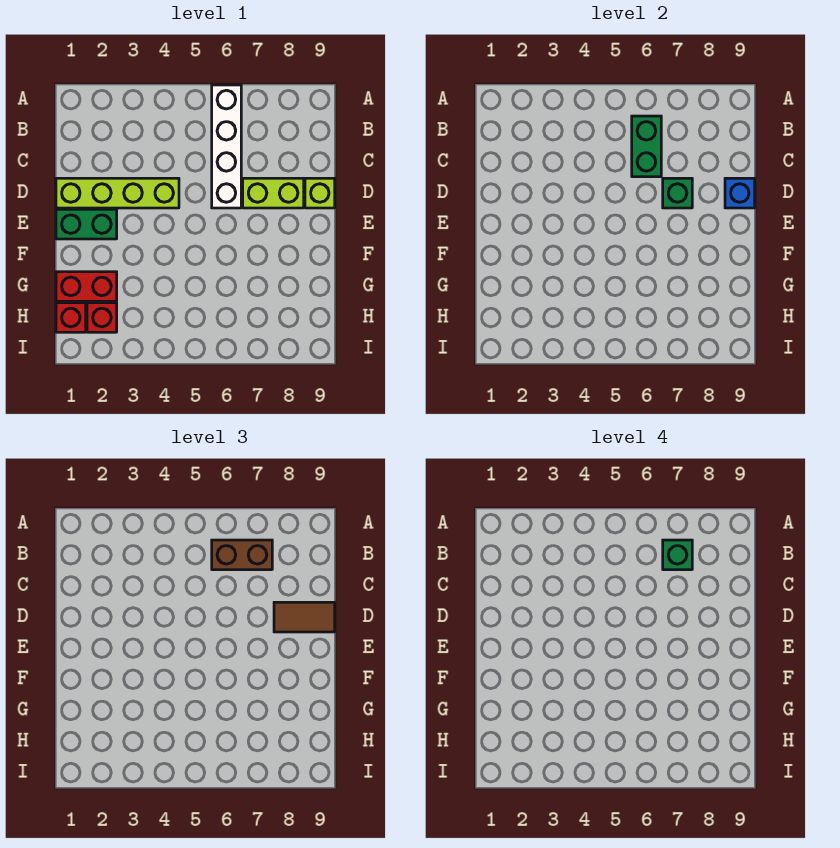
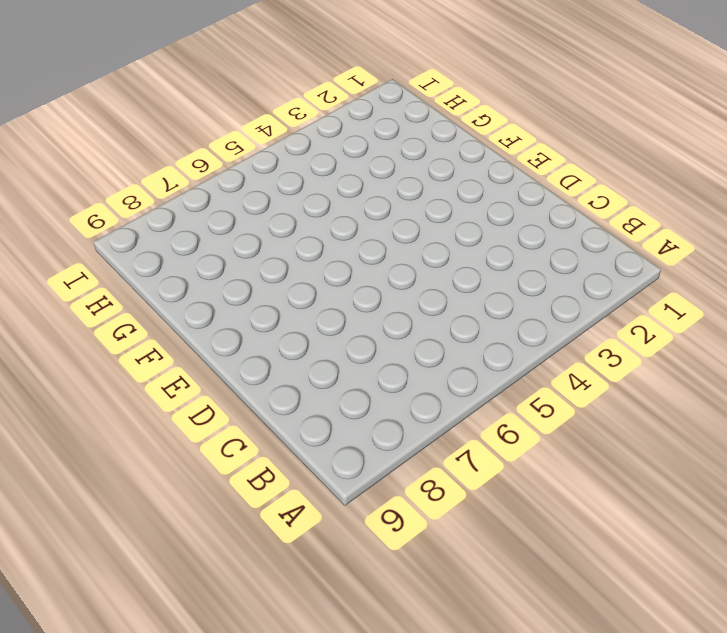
none -> white brick A6:D6 level 1
none -> lime brick D1:D4 level 1
none -> lime brick D7:D8 level 1

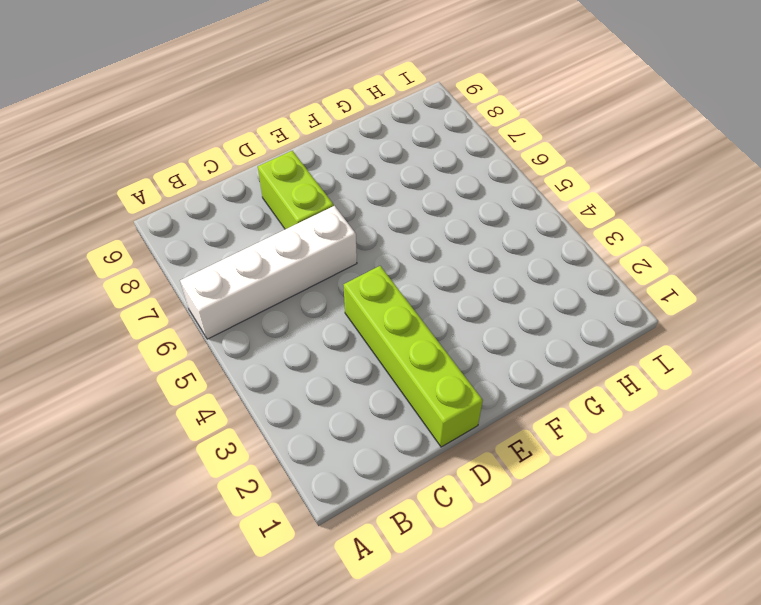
none -> lime brick D9 level 1
none -> green brick E1:E2 level 1
none -> red brick G1:G2 level 1

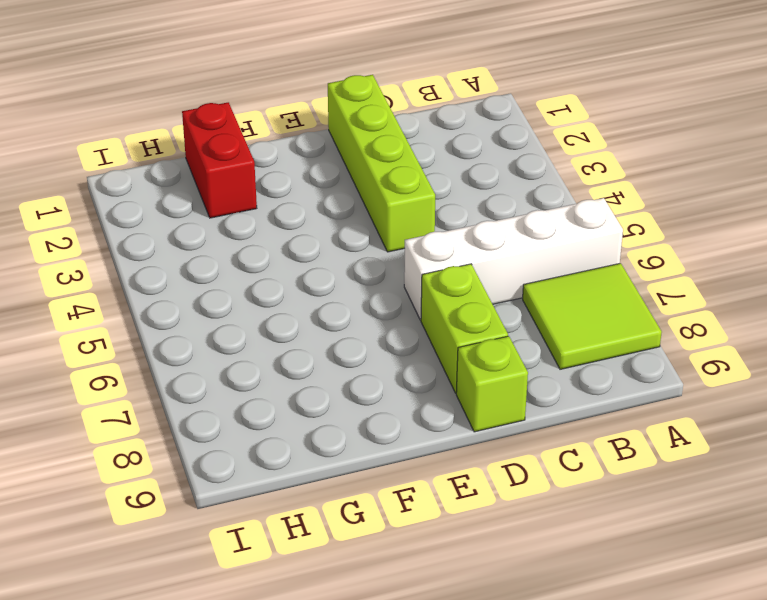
lime tile A7:B8 level 1 -> none
none -> green brick E1:E2 level 1
none -> red brick H1 level 1
none -> red brick H2 level 1

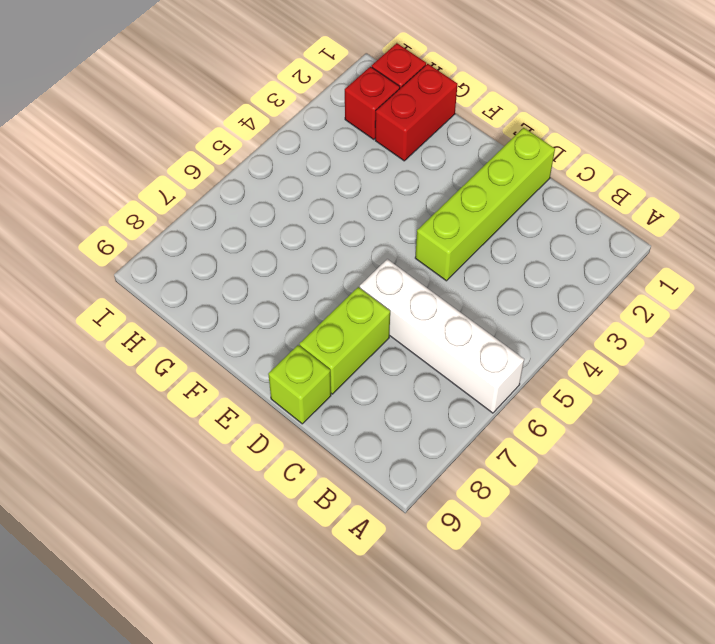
none -> green brick E1:E2 level 1
none -> green brick B6:C6 level 2
none -> green brick D7 level 2

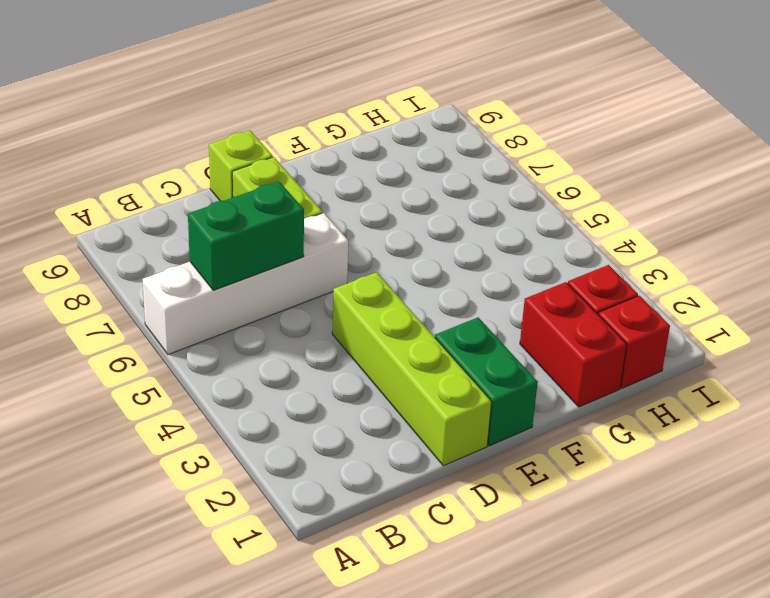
none -> green brick D7 level 2
none -> blue brick D9 level 2
none -> brown brick B6:B7 level 3

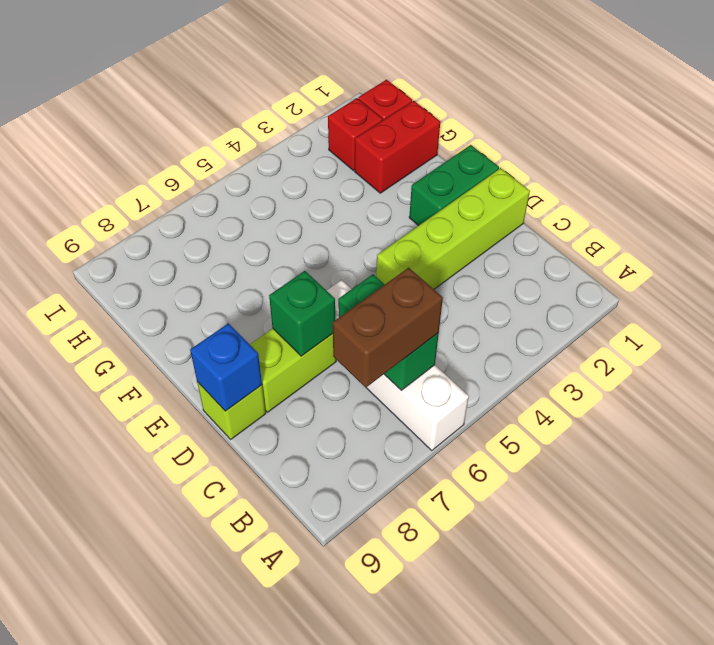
none -> brown tile D8:D9 level 3
none -> green brick B7 level 4

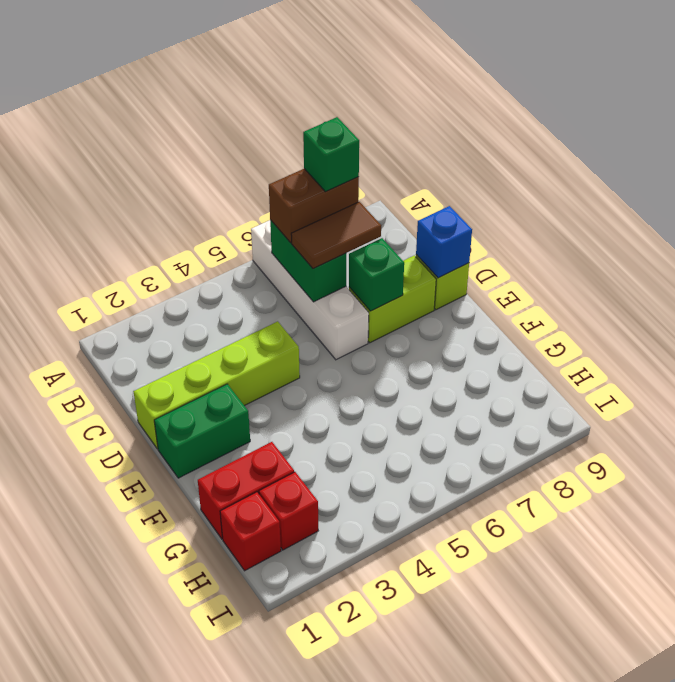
brown tile C6:C7 level 3 -> brown tile D8:D9 level 3

